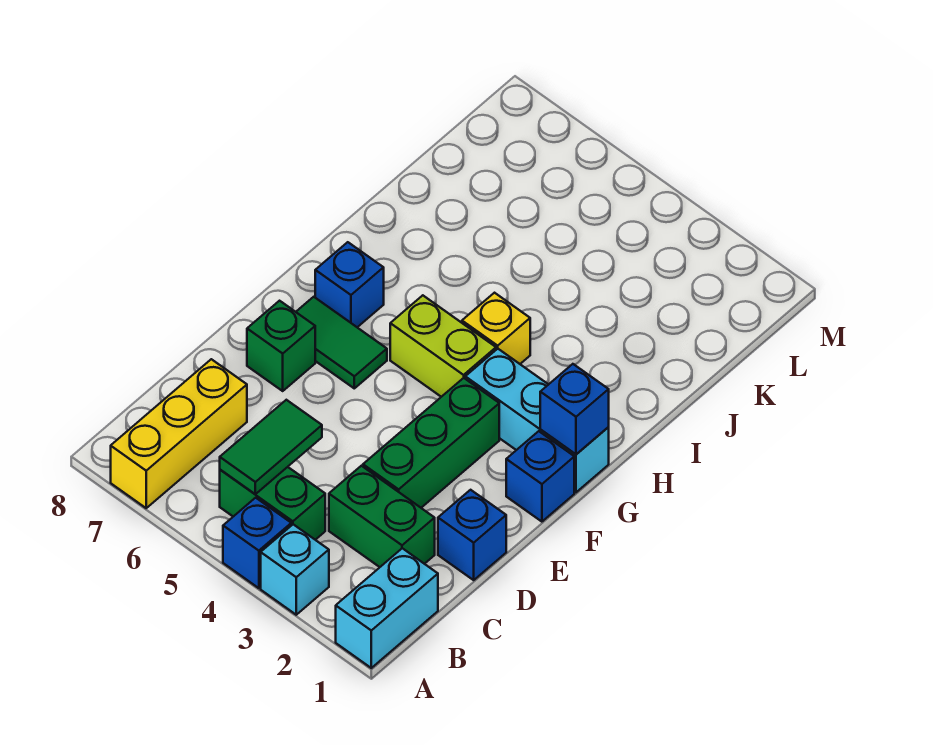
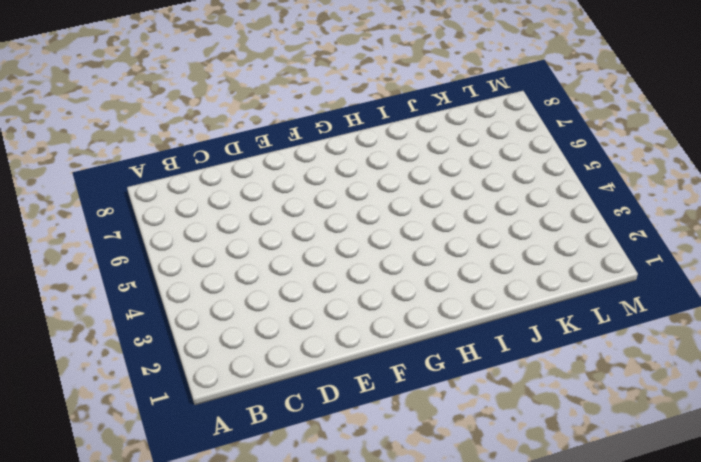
none -> cyan brick A1:B1 level 1
none -> cyan brick A3 level 1
none -> blue brick A4 level 1

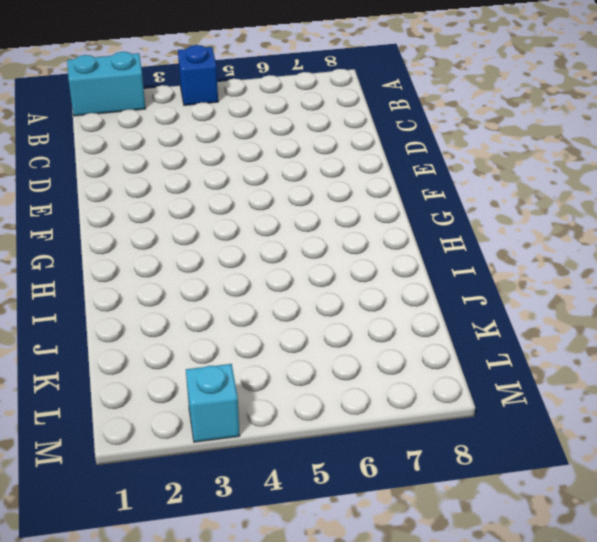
cyan brick A1:A2 level 1 -> cyan brick A1:B1 level 1
cyan brick M3 level 1 -> cyan brick A3 level 1
none -> yellow brick A7:C7 level 1
none -> green brick B4:B5 level 1
none -> green brick C2:C3 level 1

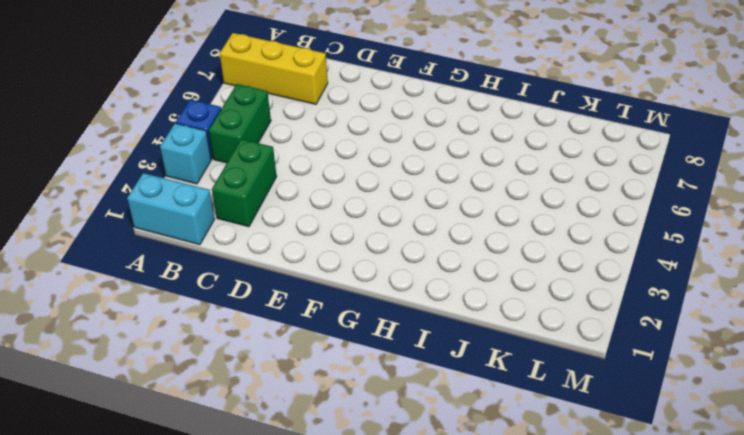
none -> blue brick D1 level 1
none -> green brick D3:F3 level 1
none -> green brick E7 level 1

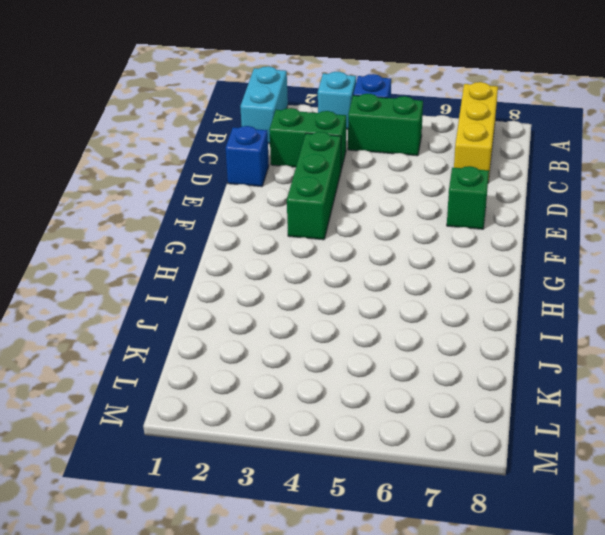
none -> blue brick F1 level 1
none -> green tile F6:F7 level 1
none -> cyan brick G1:G3 level 1

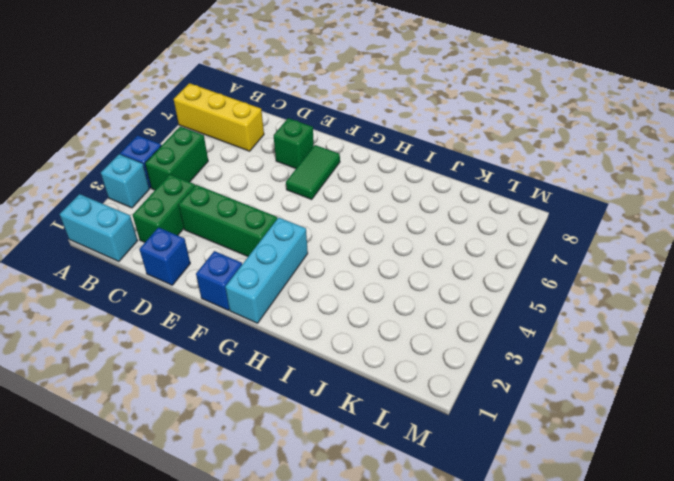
none -> lime brick G4:G5 level 1
none -> blue brick G7 level 1
none -> yellow brick H4 level 1

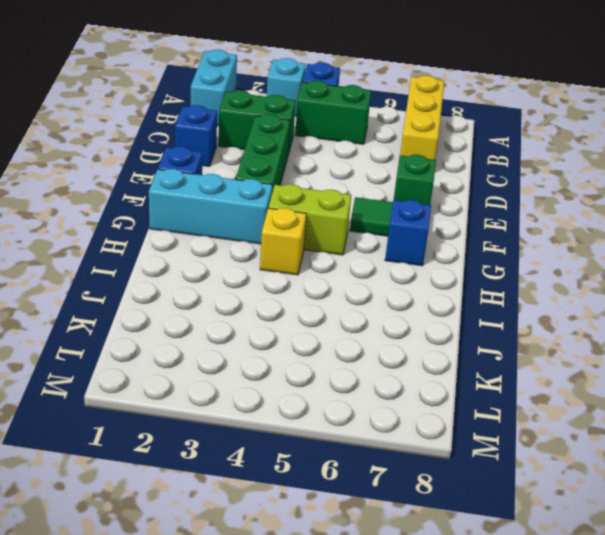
none -> green tile B5:C5 level 2
none -> blue brick G1 level 2

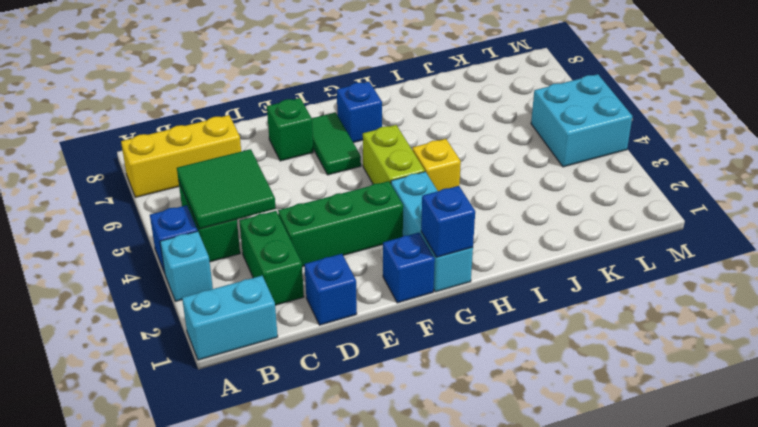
green tile B4:C5 level 2 -> green tile B5:C5 level 2
cyan brick L4:M5 level 1 -> none

